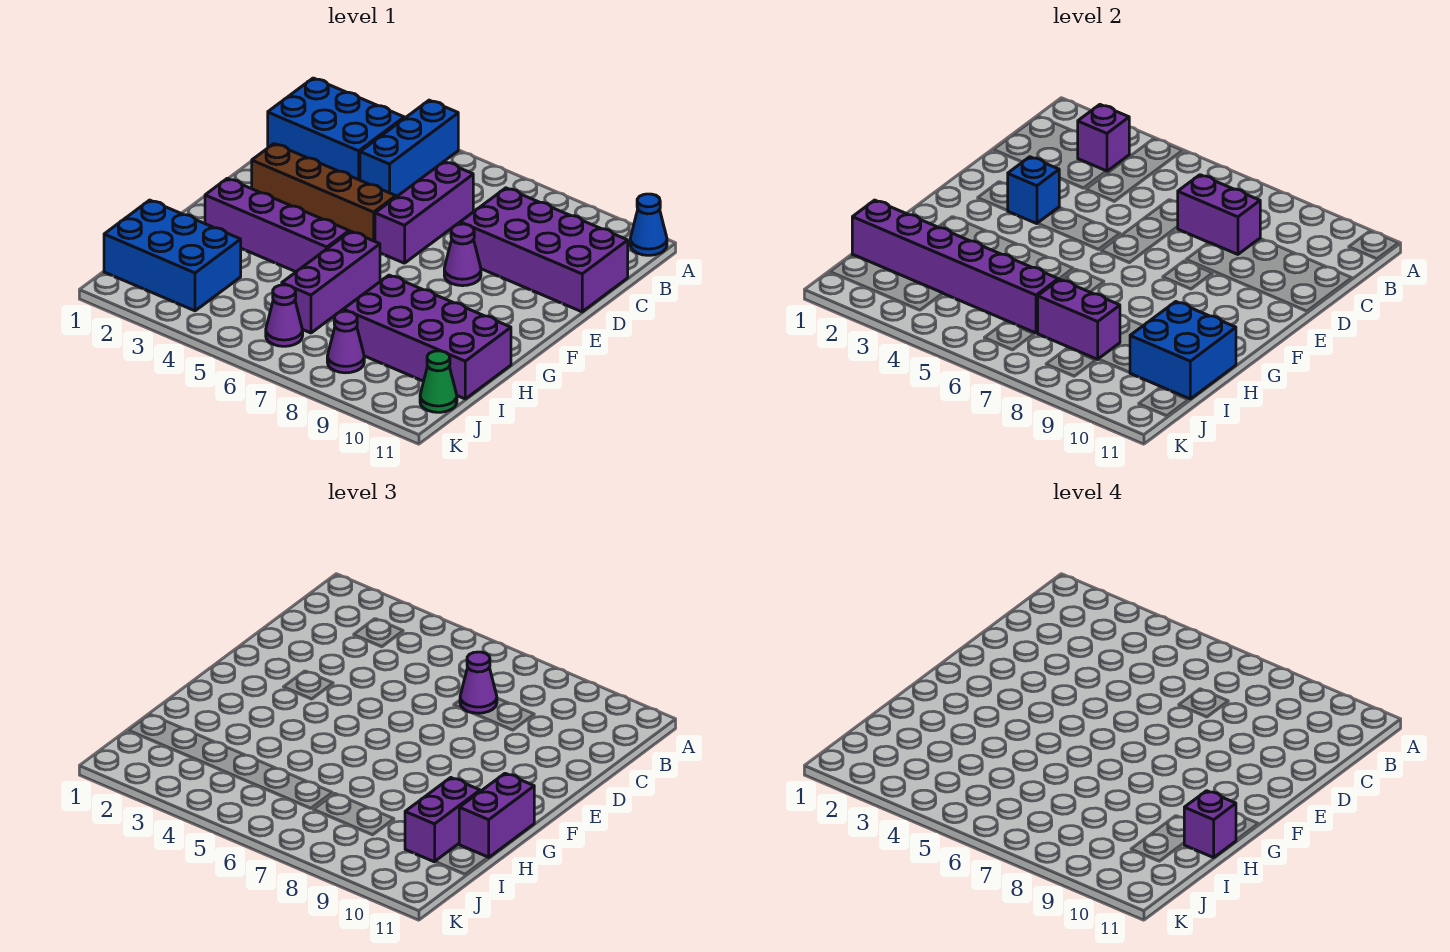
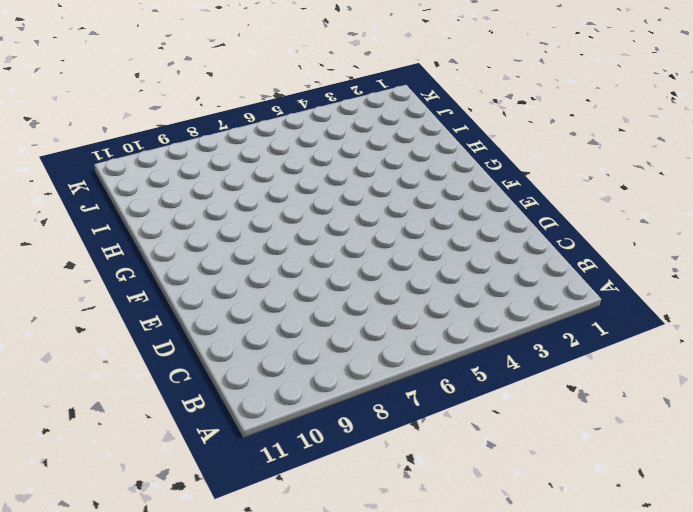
none -> blue brick A4:C4 level 1
none -> blue cone A11 level 1
none -> blue brick B1:C3 level 1

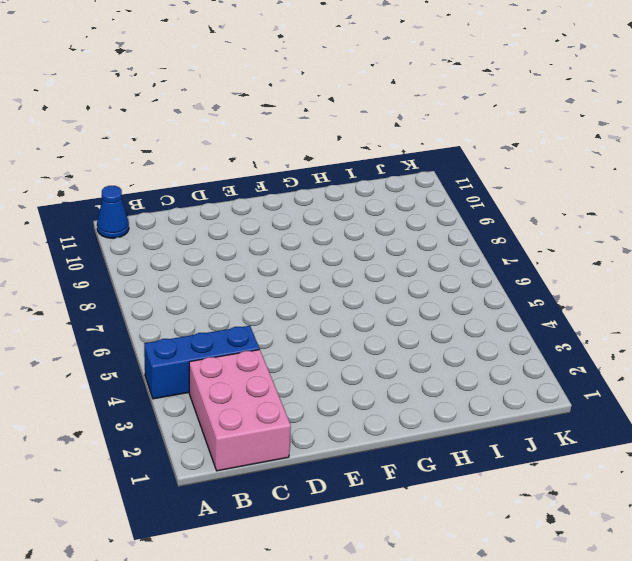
pink brick B1:C3 level 1 -> blue brick B1:C3 level 1
none -> purple brick C6:E6 level 1
none -> purple brick C8:D11 level 1
none -> brown brick E2:E5 level 1

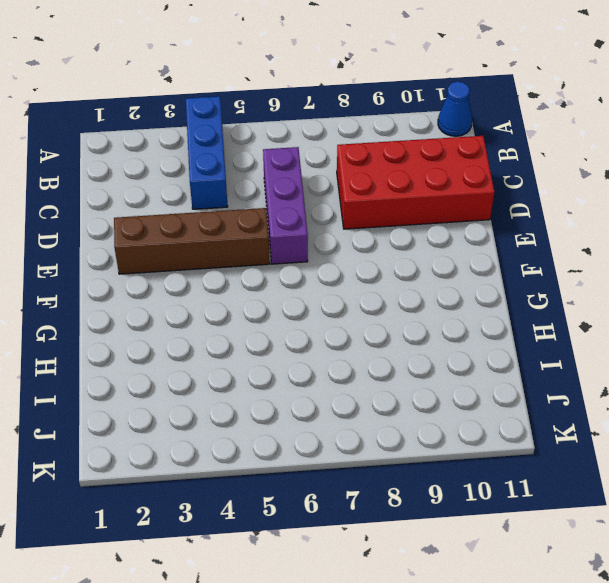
red brick C8:D11 level 1 -> purple brick C8:D11 level 1
none -> blue brick B1:C3 level 1
none -> purple cone E8 level 1
none -> purple brick G2:G5 level 1

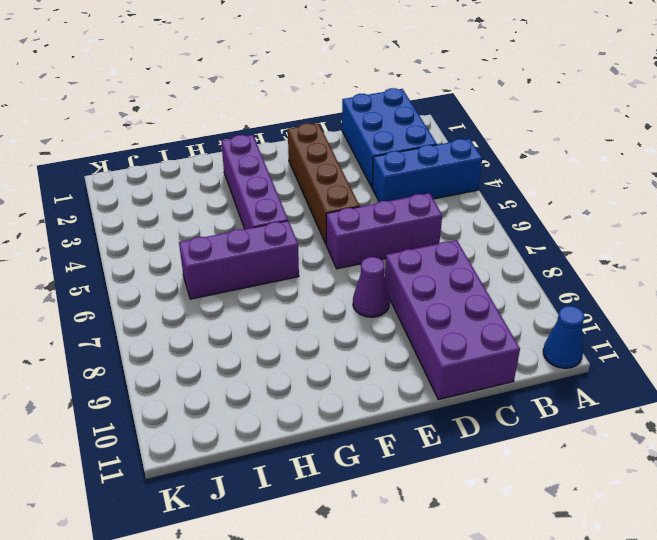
none -> purple brick H8:I11 level 1
none -> blue brick I1:J3 level 1
none -> purple cone J6 level 1

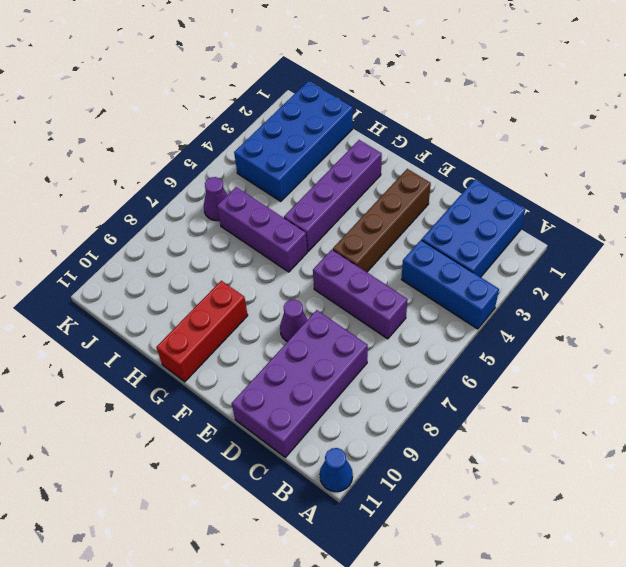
red brick G9:G11 level 1 -> none
blue brick I1:J4 level 1 -> blue brick I1:J3 level 1
none -> purple brick H8:I11 level 1
none -> purple cone J8 level 1
none -> green cone J11 level 1

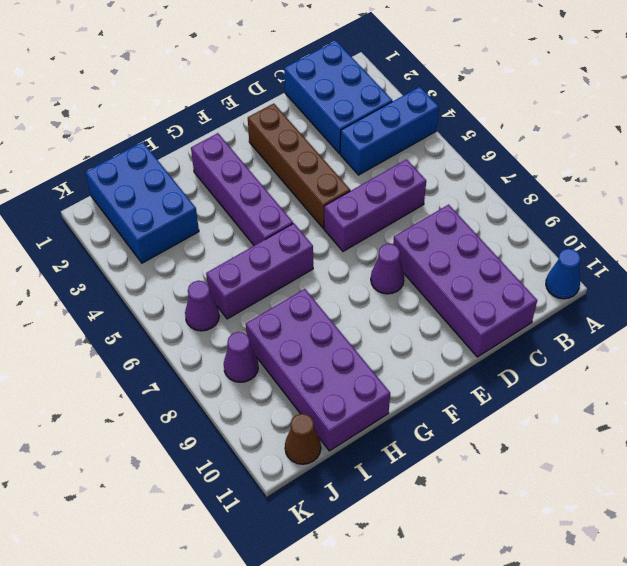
brown cone J11 level 1 -> green cone J11 level 1
none -> purple brick B3 level 2
none -> purple brick C7:C8 level 2
none -> blue brick E3 level 2

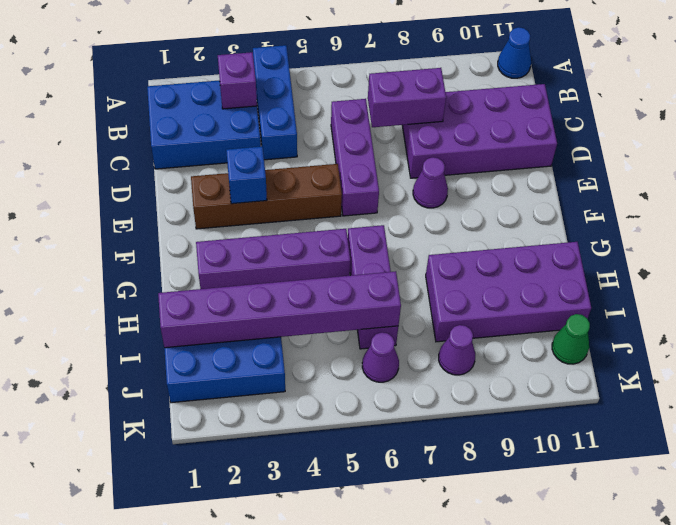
none -> blue brick H10:I11 level 2
none -> purple brick I7:I8 level 2
none -> purple cone C7 level 3

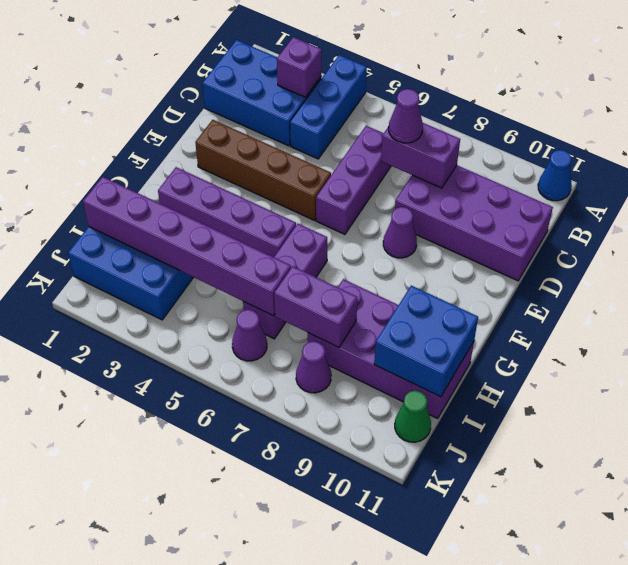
none -> blue brick E3 level 2
none -> purple brick G11:H11 level 3
none -> purple brick H10:I10 level 3

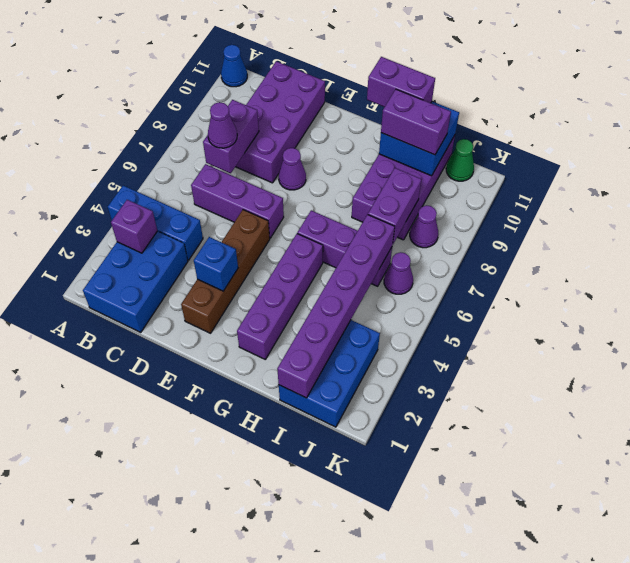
none -> purple brick H11 level 4

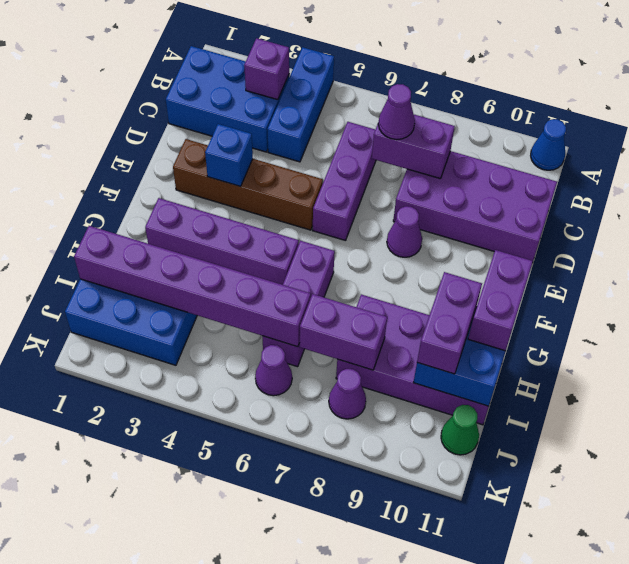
none -> purple brick H11 level 4

